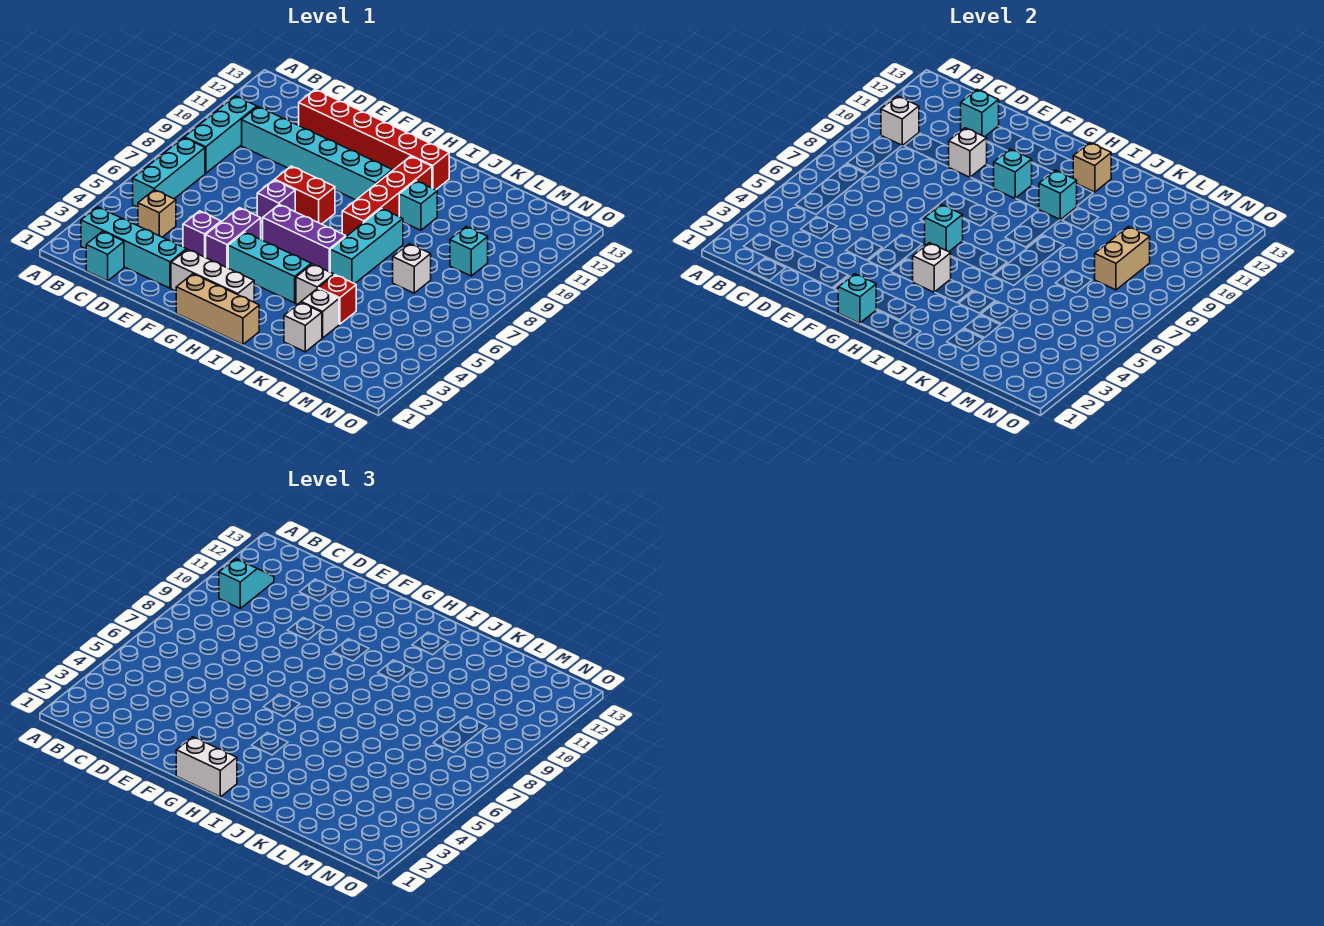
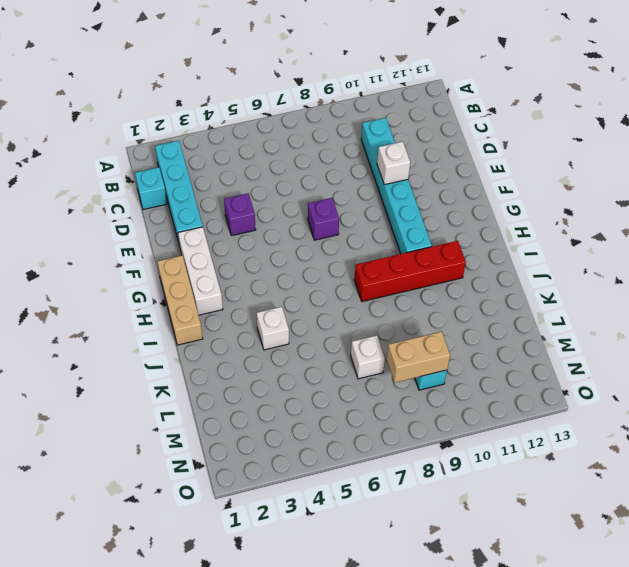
none -> cyan brick B5:B7 level 1
none -> cyan brick B8:B10 level 1
none -> tan brick C4 level 1
none -> red brick D12:I12 level 1

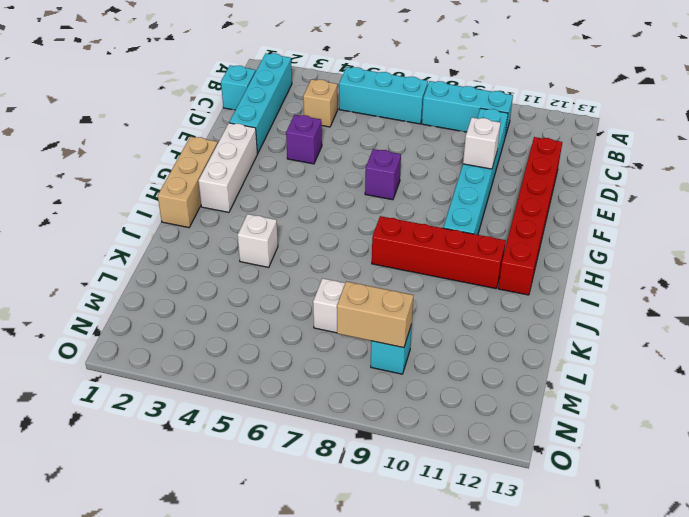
none -> purple brick F4:F5 level 1
none -> red brick F8:G8 level 1
none -> cyan brick G4:I4 level 1
none -> purple brick G6:I6 level 1

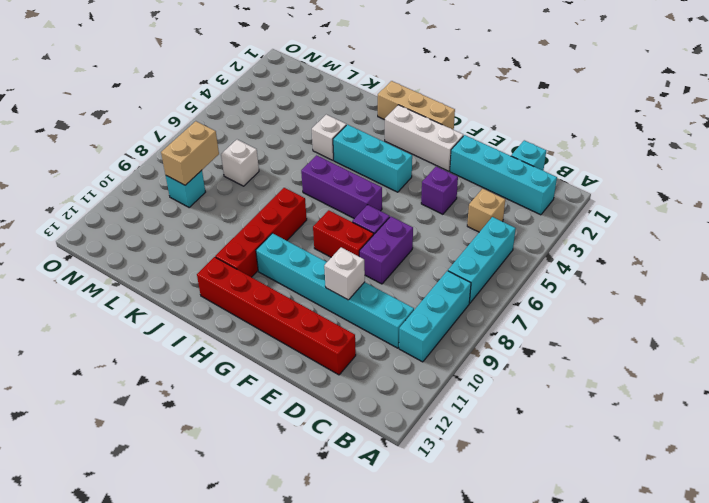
purple brick E7:E8 level 1 -> purple brick F4:F5 level 1
none -> cyan brick J6:J8 level 1
none -> cyan brick J10 level 1
none -> white brick K2 level 1
none -> white brick K3 level 1

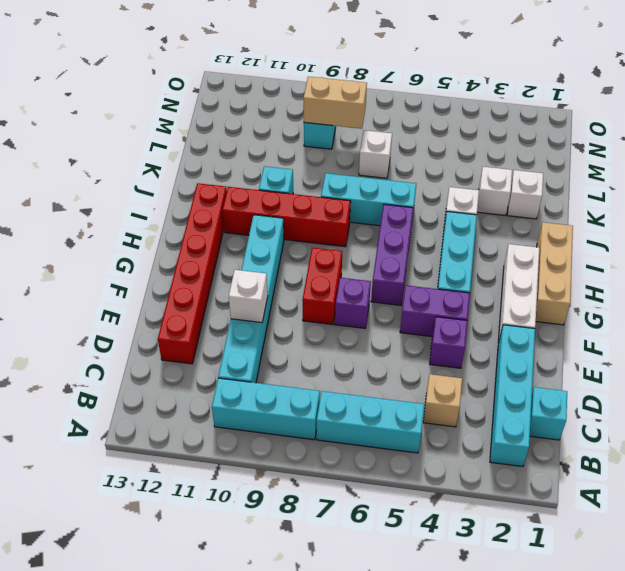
none -> red brick K4 level 1
none -> white brick B10 level 2
none -> cyan brick D12 level 2
none -> cyan brick G1 level 2

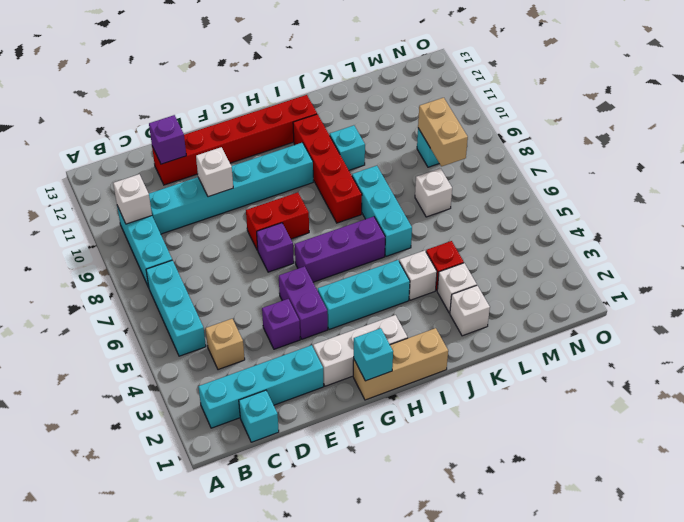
purple brick D12 level 2 -> cyan brick D12 level 2
none -> cyan brick G6 level 2
none -> cyan brick G10 level 2
none -> white brick H4 level 2
none -> cyan brick I10 level 2

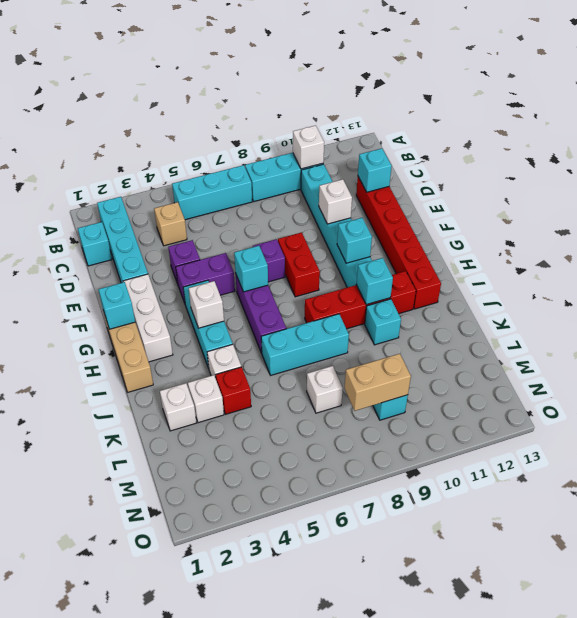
none -> tan brick I12 level 2
none -> cyan slope B10:B11 level 3 top 10
none -> white brick G1:H1 level 3

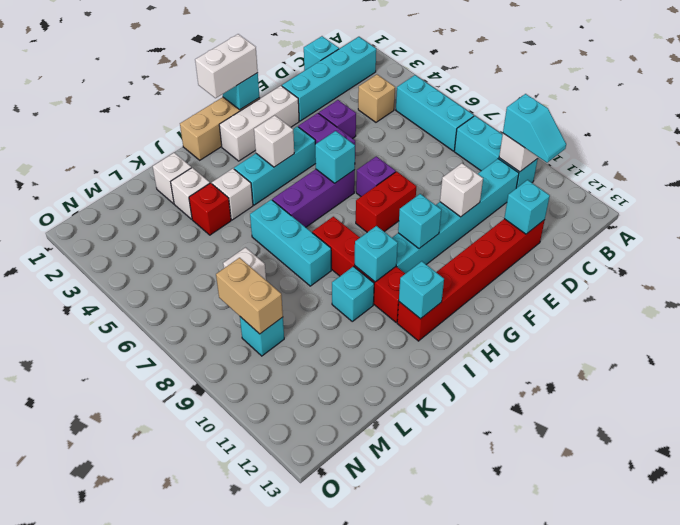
cyan brick I12 level 2 -> tan brick I12 level 2

